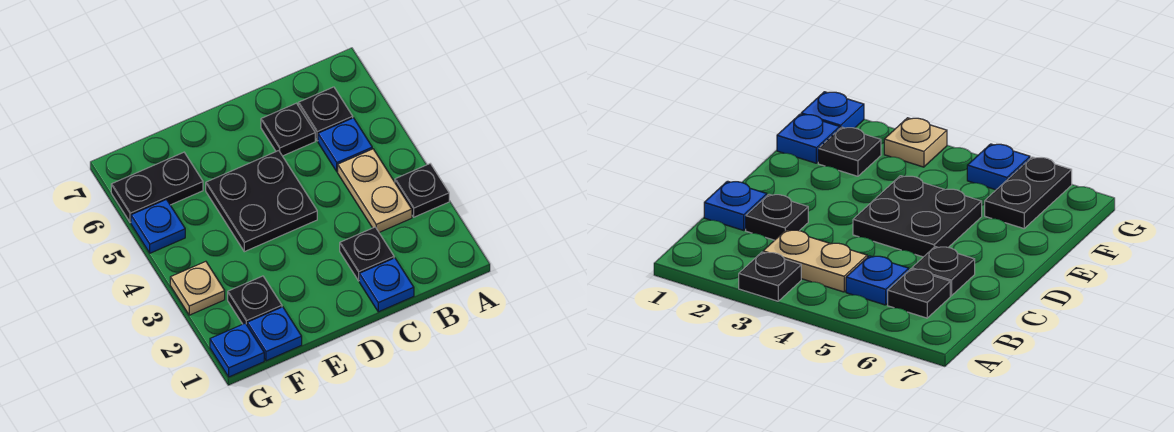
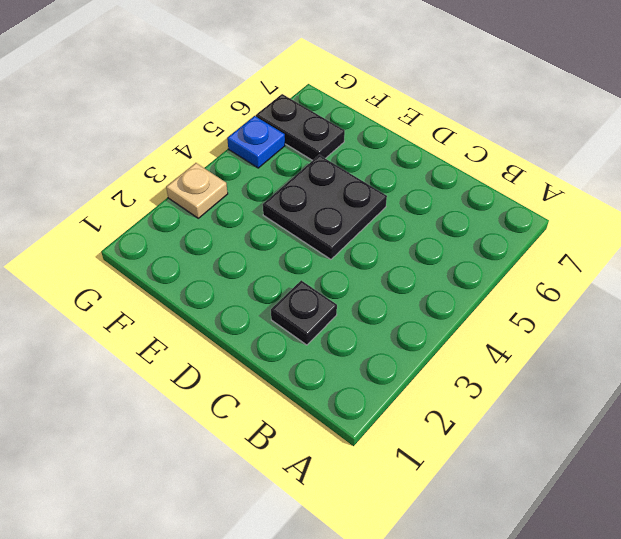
none -> black plate A3 level 1
none -> tan plate B3:B4 level 1
none -> blue plate B5 level 1

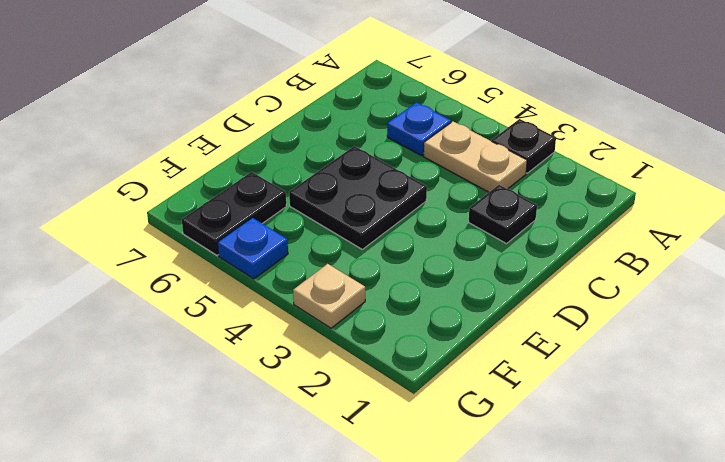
none -> black plate B6 level 1
none -> blue plate C1 level 1
none -> black plate C6 level 1

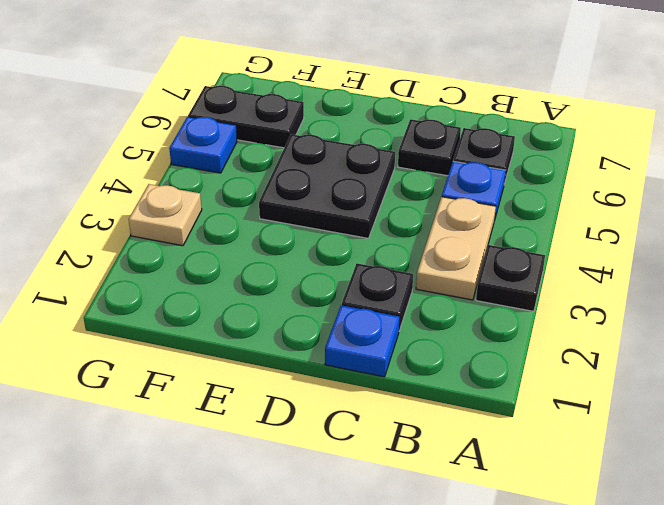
none -> blue plate F1 level 1
none -> black plate F2 level 1
none -> blue plate G1 level 1

